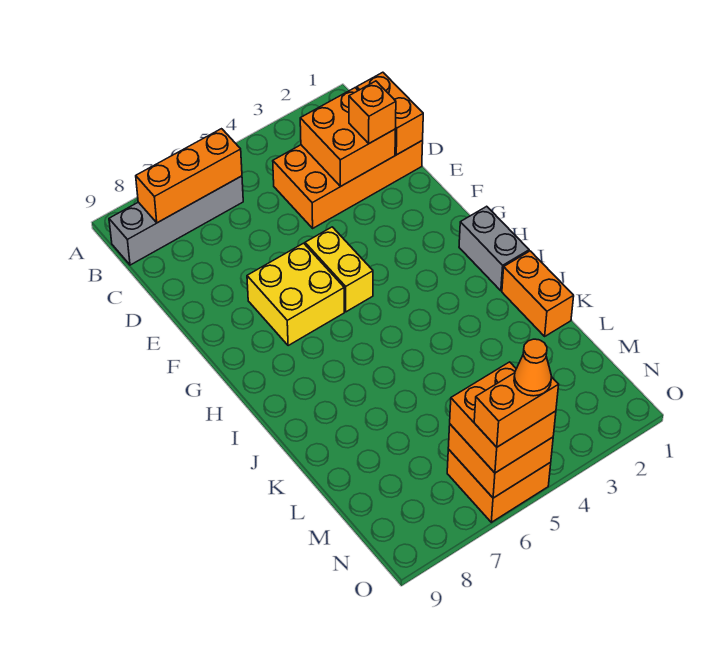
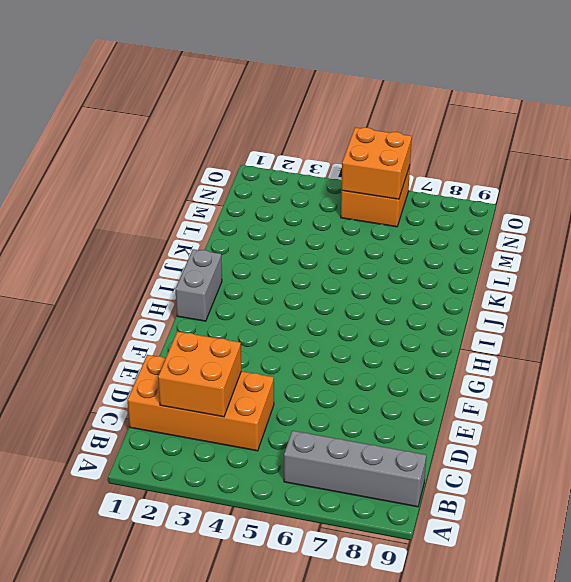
none -> yellow brick F5:G5 level 1
none -> yellow brick F6:G7 level 1
none -> orange brick J1:K1 level 1

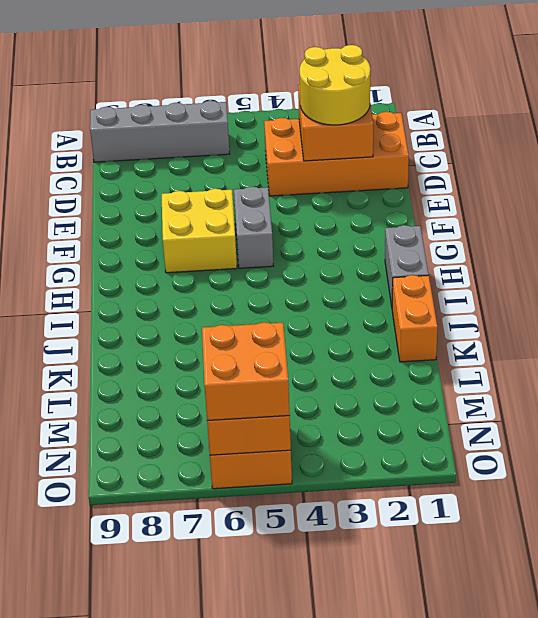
yellow round brick C2:D3 level 3 -> orange brick D2 level 3
grey brick F5:G5 level 1 -> yellow brick F5:G5 level 1
none -> orange brick B6:B8 level 2
none -> orange brick C1:D1 level 2
none -> orange brick O5:O6 level 4

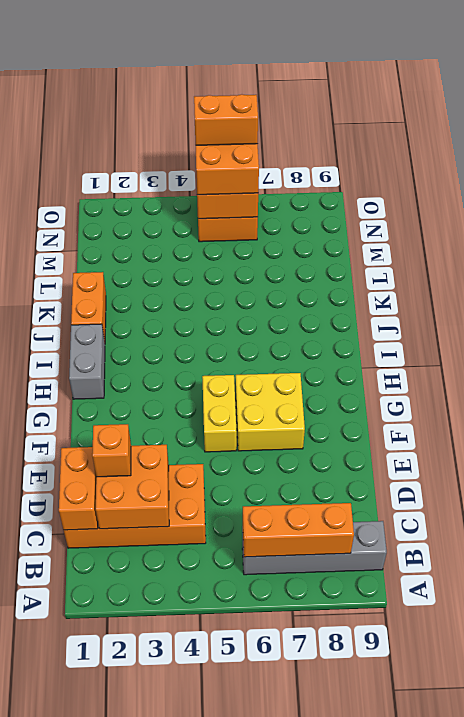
none -> orange cone O5 level 5

